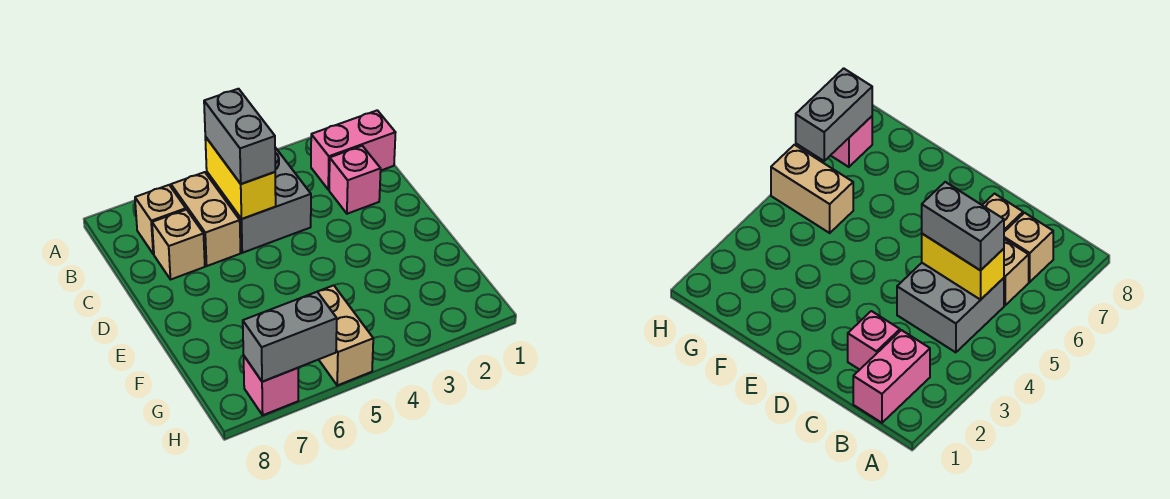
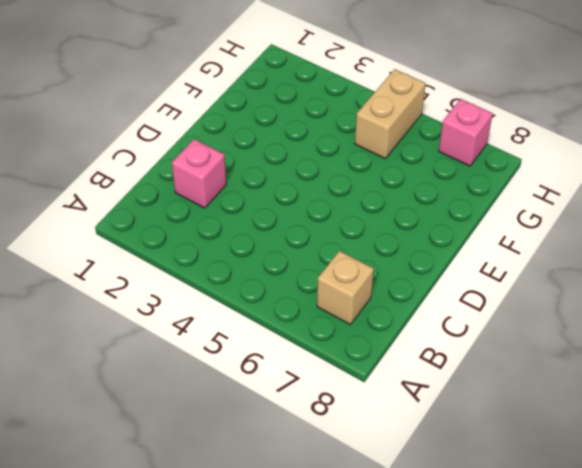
none -> pink brick B1:B2 level 1
none -> grey brick B4:C5 level 1

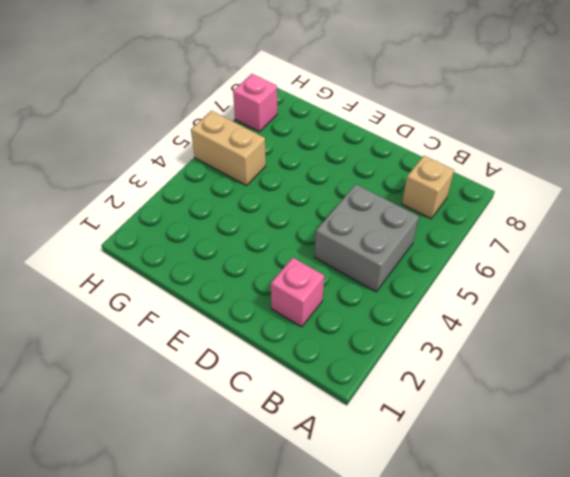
none -> pink brick B1:B2 level 1
none -> tan brick B6:C6 level 1

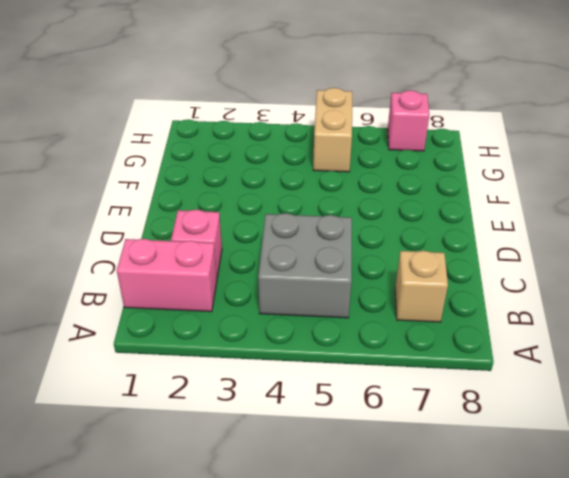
none -> tan brick B6:C6 level 1
none -> tan brick C7 level 1

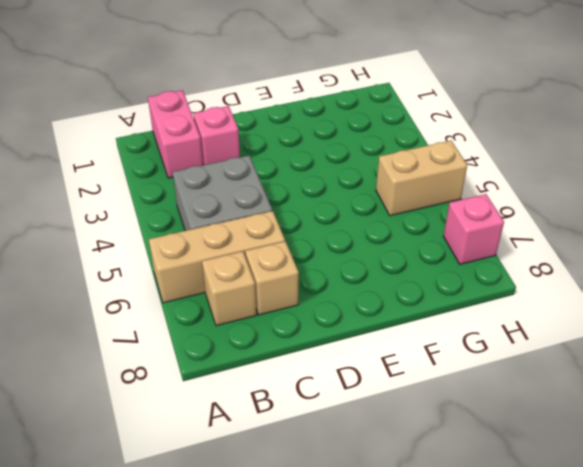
tan brick A6:C6 level 1 -> tan brick B6:C6 level 1
none -> yellow brick B5:C5 level 2
none -> grey brick H6:H7 level 2

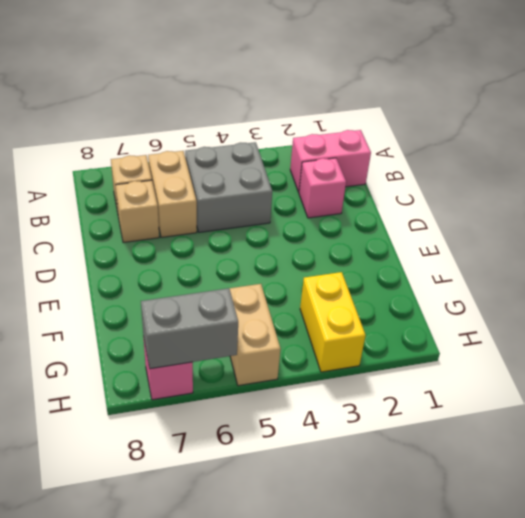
yellow brick G3:H3 level 1 -> yellow brick B5:C5 level 2
none -> grey brick B5:C5 level 3

